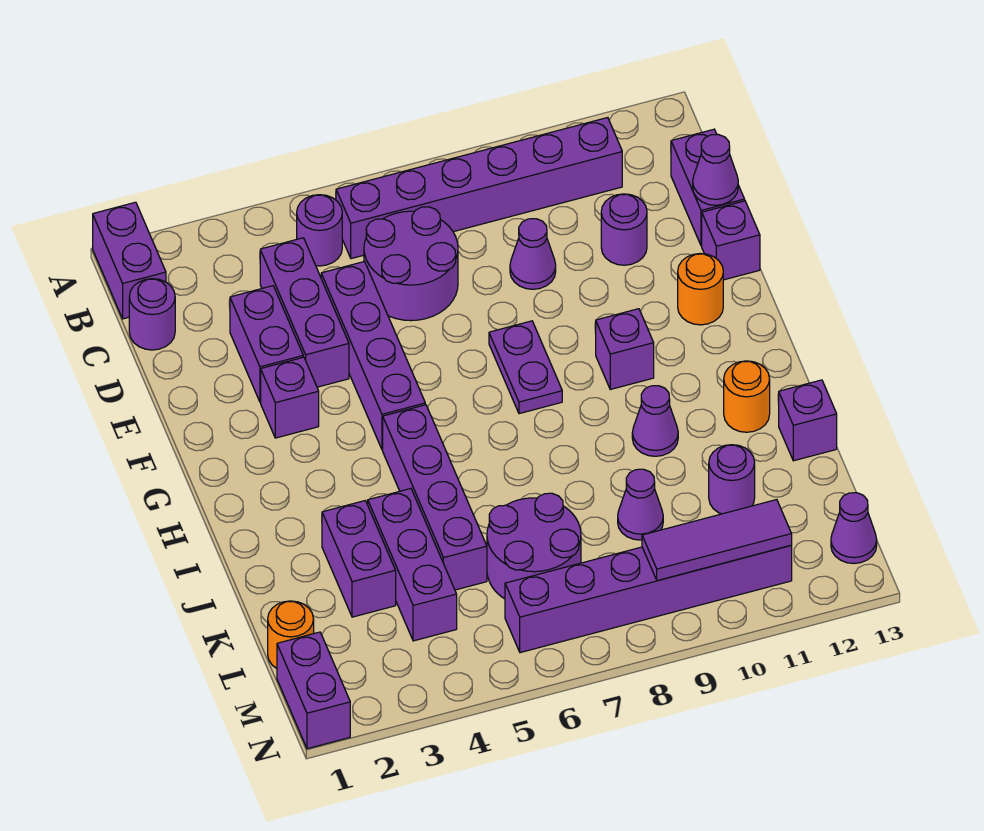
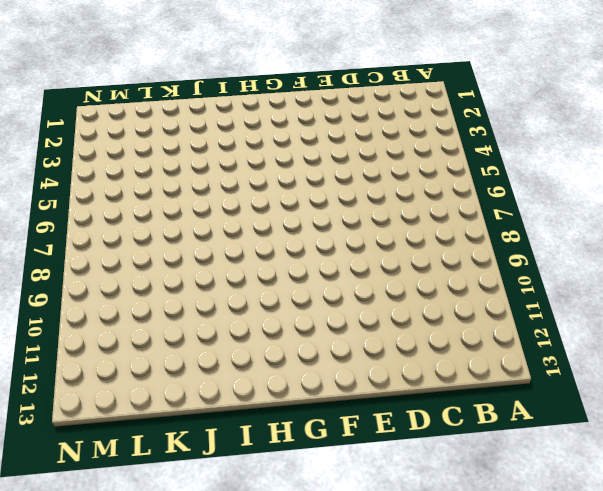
none -> purple brick A1:B1 level 1
none -> purple round brick B5 level 1
none -> purple brick B6:B11 level 1
none -> purple round brick C1 level 1

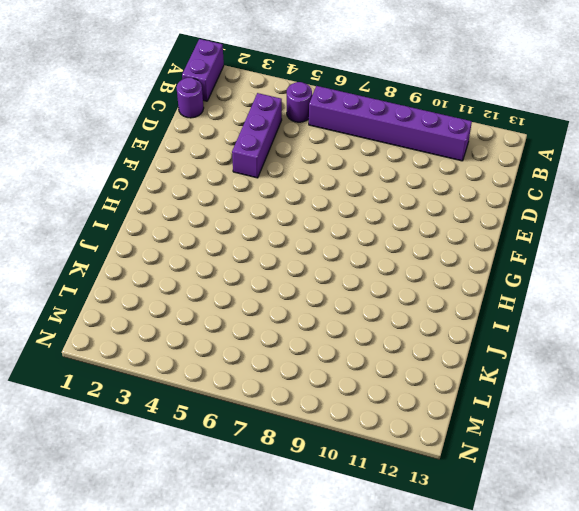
none -> purple round brick C6:D7 level 1
none -> purple brick C13:D13 level 1
none -> purple brick D3:E3 level 1
none -> purple brick D5:G5 level 1

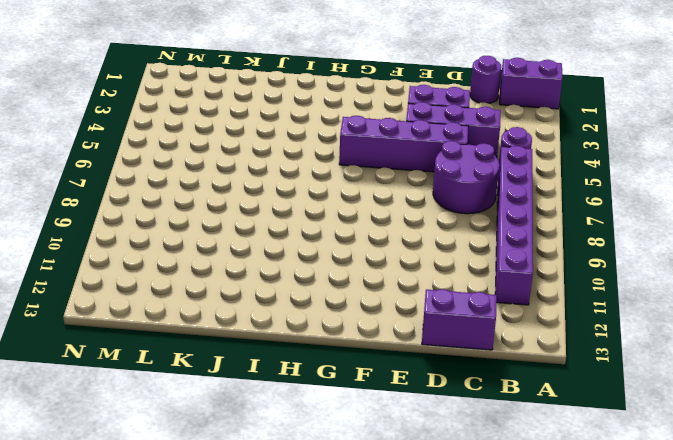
none -> purple cone D9 level 1
none -> purple round brick D11 level 1
none -> purple brick E13 level 1
none -> purple brick F3 level 1

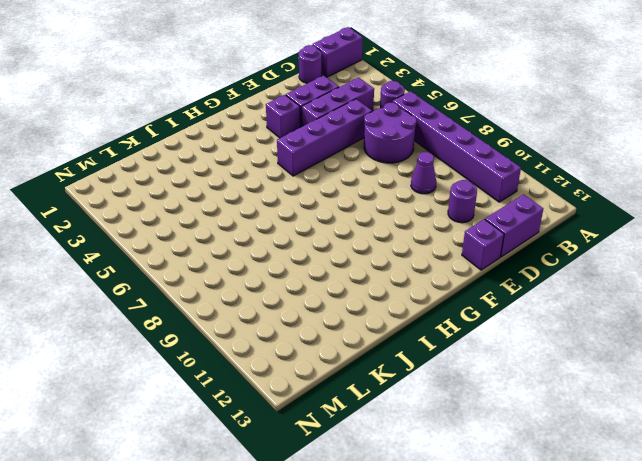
none -> purple plate F8:G8 level 1
none -> orange round brick F12 level 1
none -> purple brick G10 level 1
none -> purple brick H5:K5 level 1

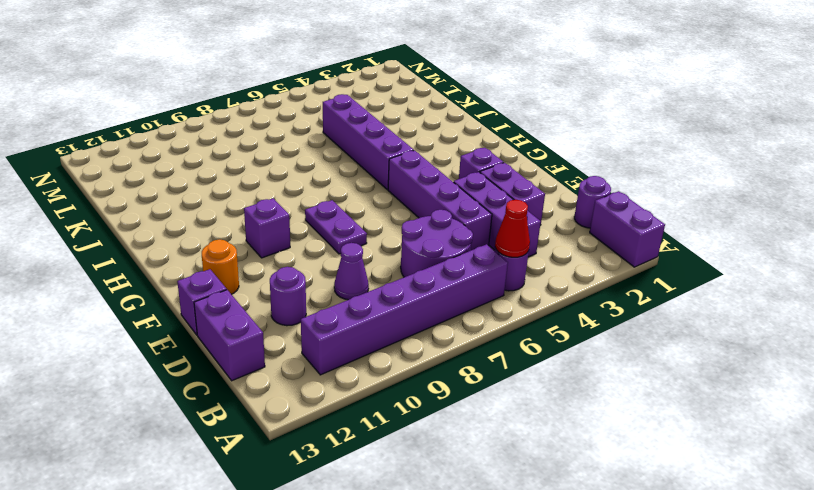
red cone B5 level 2 -> none
none -> purple cone I10 level 1
none -> orange round brick I12 level 1
none -> purple brick J3:K3 level 1
none -> purple brick J4:L4 level 1

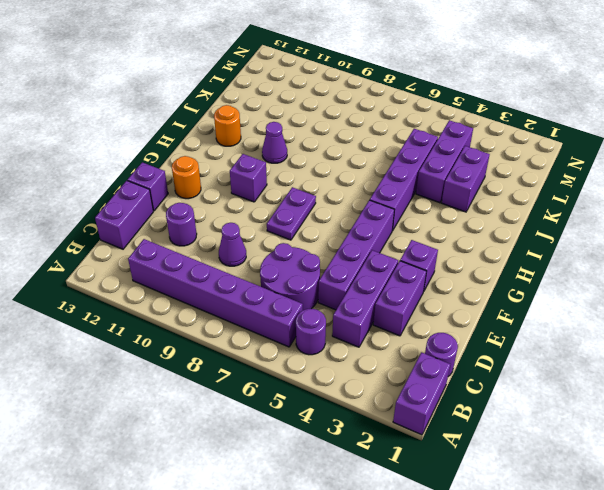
none -> purple brick J13 level 1
none -> purple round brick K6:L7 level 1
none -> purple cone K9 level 1
none -> purple round brick K11 level 1

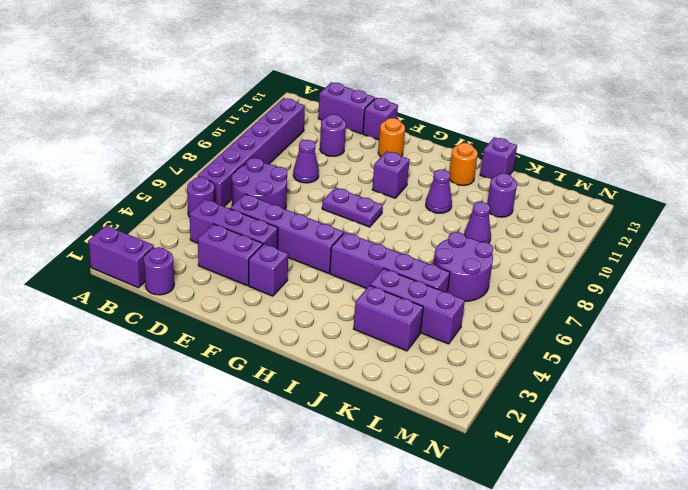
none -> orange round brick L1 level 1
none -> purple brick M1:N1 level 1
none -> purple brick M6:M11 level 1
none -> purple cone M13 level 1

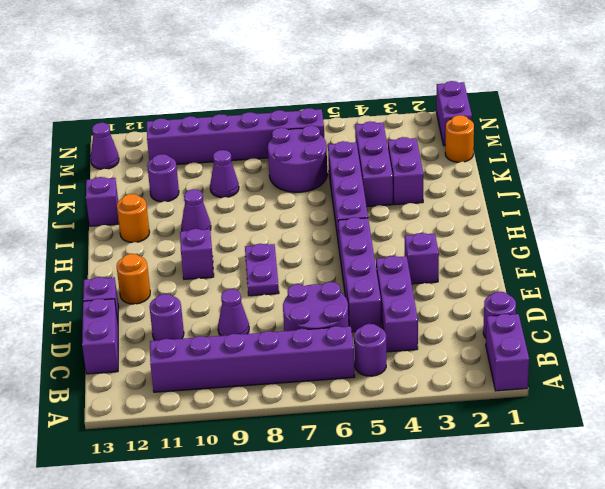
none -> purple brick D3:E3 level 1
none -> purple cone D13 level 2
none -> purple tile M9:M11 level 2

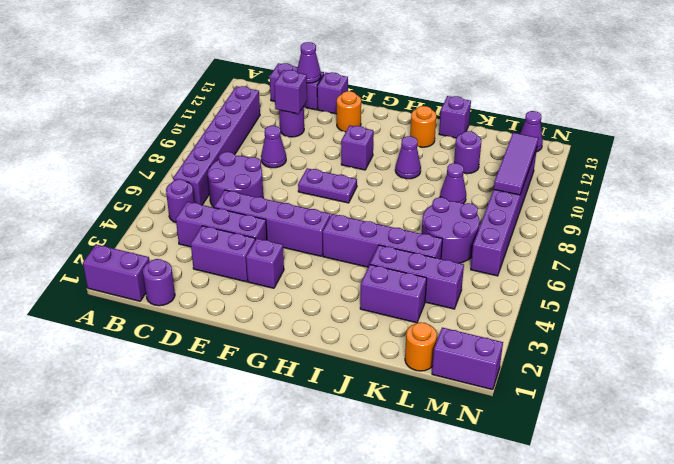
purple brick D11 level 2 -> none

